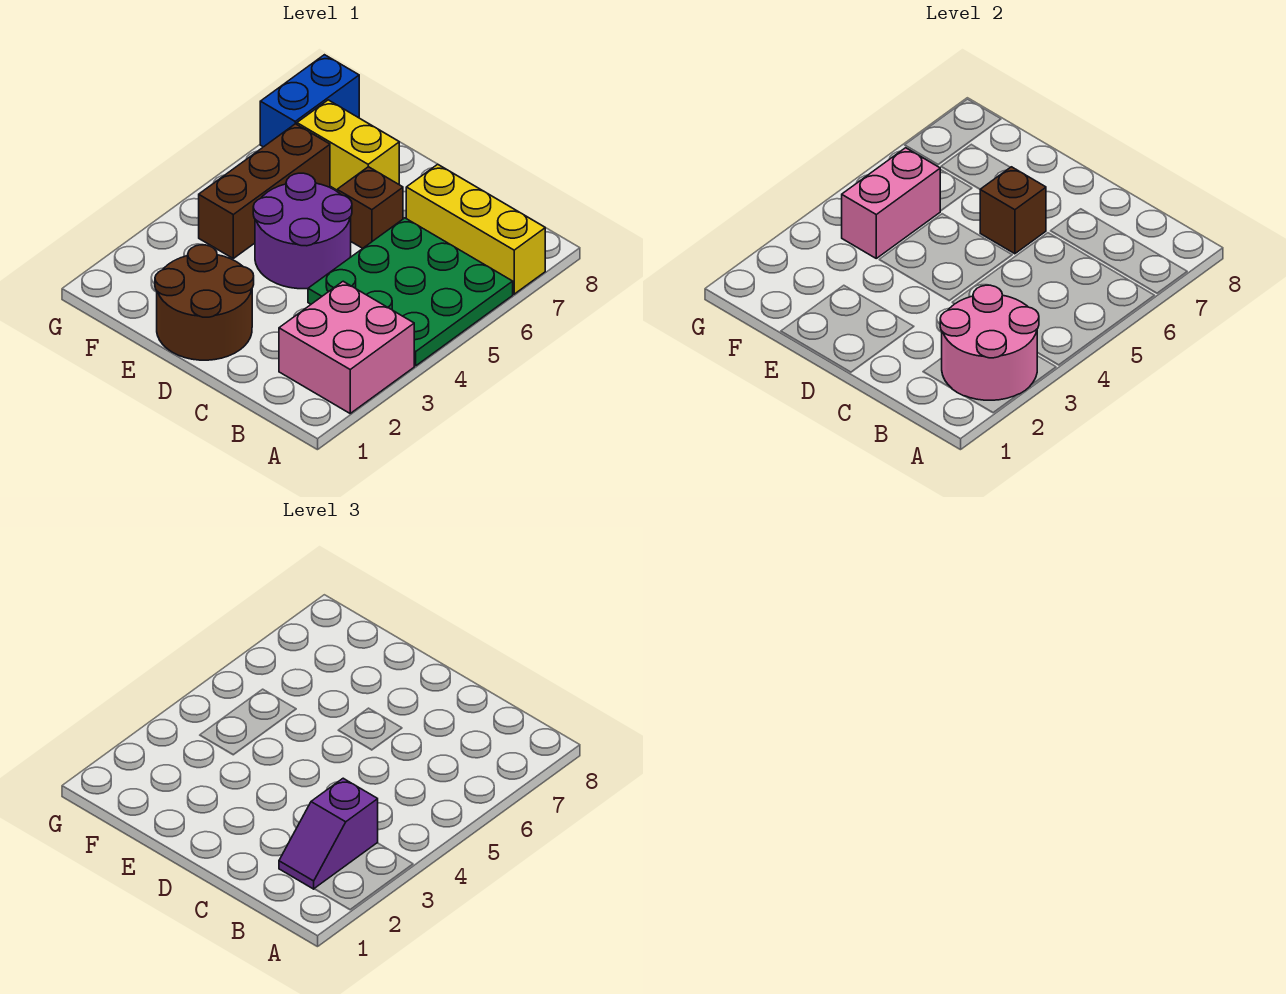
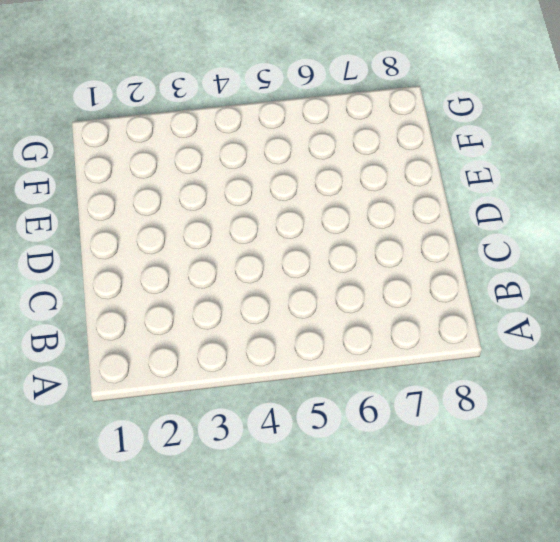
none -> pink brick A2:B3 level 1
none -> green plate A4:C6 level 1
none -> yellow brick A7:C7 level 1

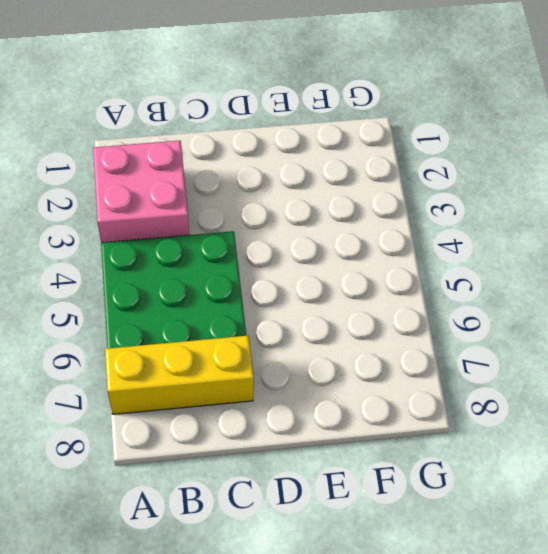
none -> brown round brick D1:E2 level 1
none -> purple round brick D4:E5 level 1
none -> brown brick D6 level 1

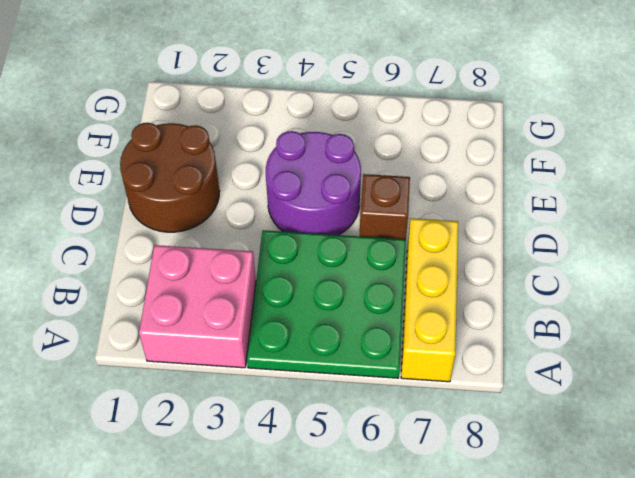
none -> yellow brick E7:F7 level 1
none -> brown brick F4:F6 level 1
none -> blue brick G7:G8 level 1

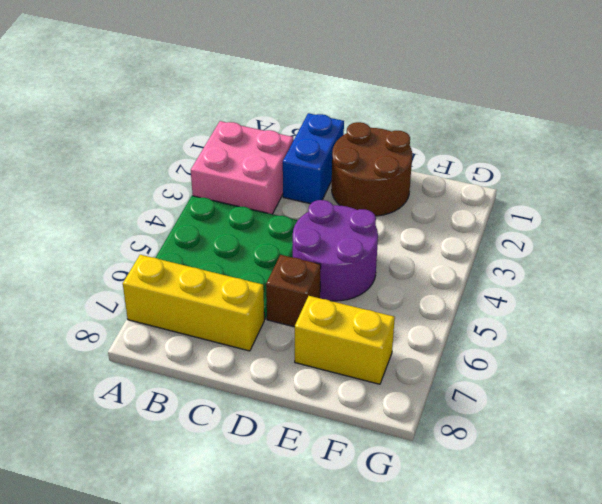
blue brick C1:C2 level 1 -> blue brick G7:G8 level 1
none -> brown brick F4:F6 level 1
none -> pink round brick A2:B3 level 2
none -> brown brick D6 level 2

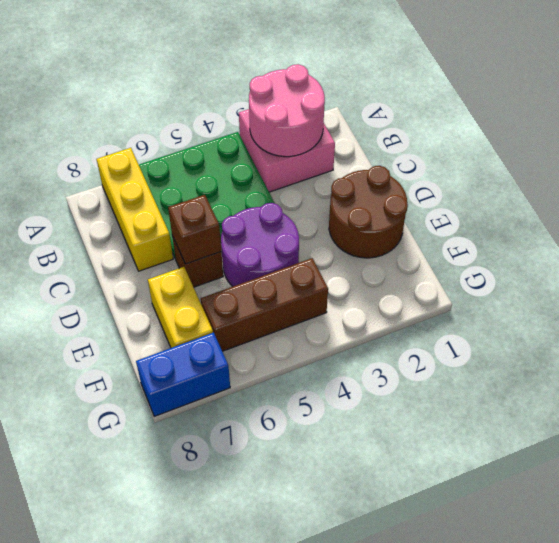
none -> pink brick F4:F5 level 2
none -> purple slope B2:B3 level 3 top 3

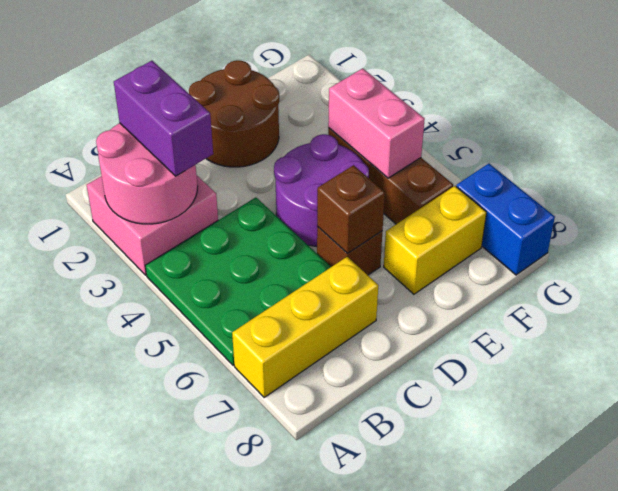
purple brick B2:B3 level 3 -> purple slope B2:B3 level 3 top 3

